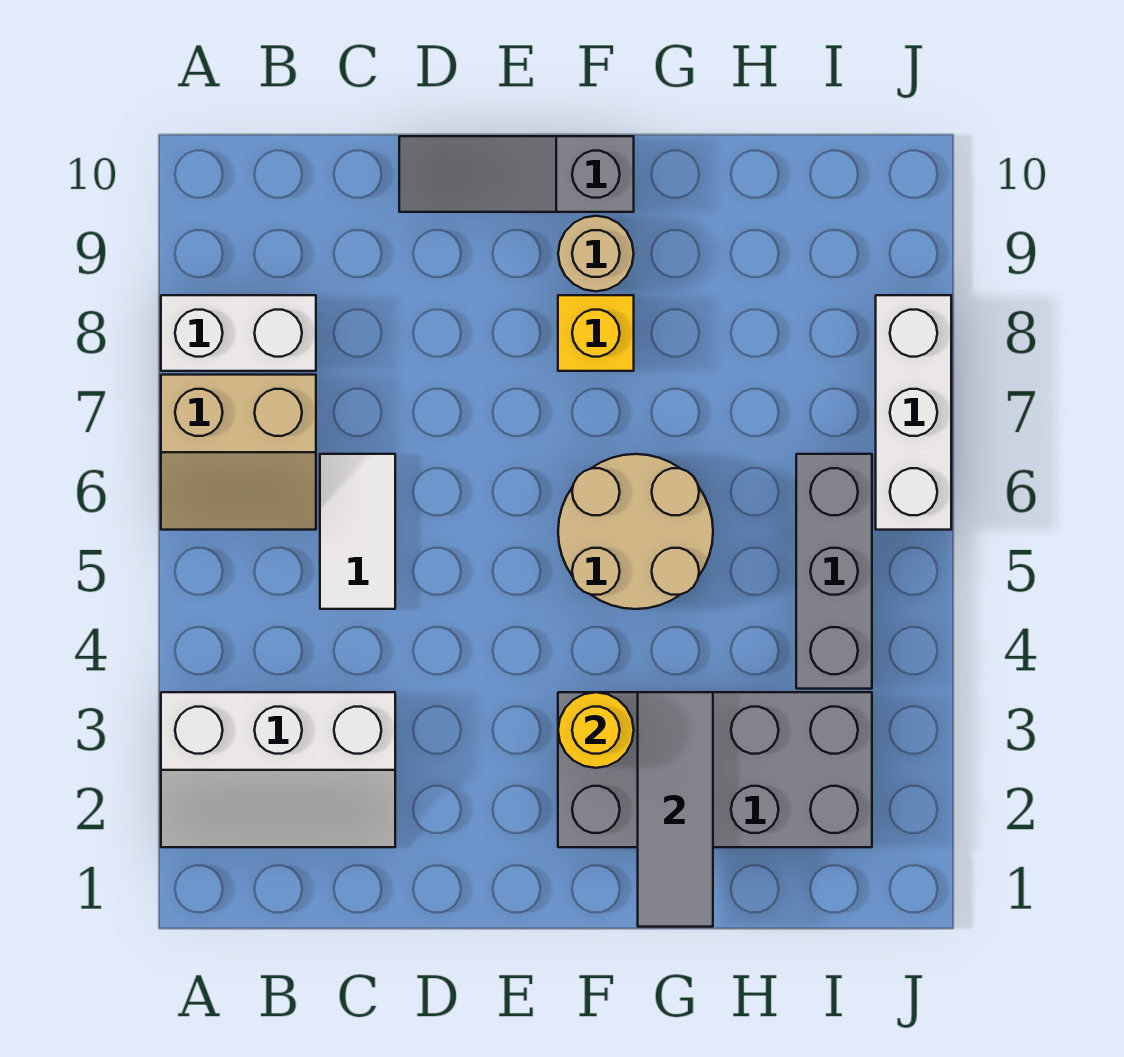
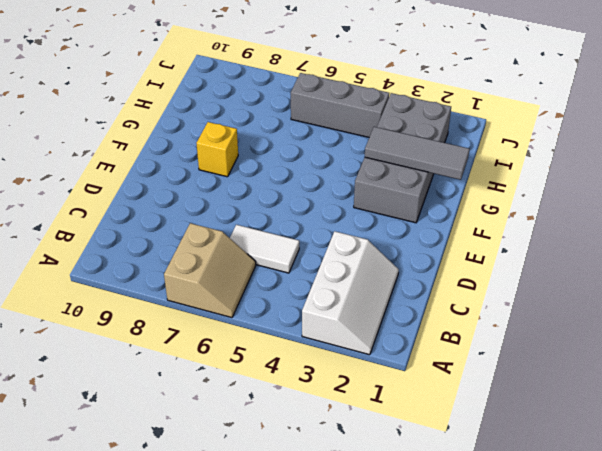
none -> white brick A8:B8 level 1
none -> grey slope D10:F10 level 1 top F
none -> tan round brick F5:G6 level 1

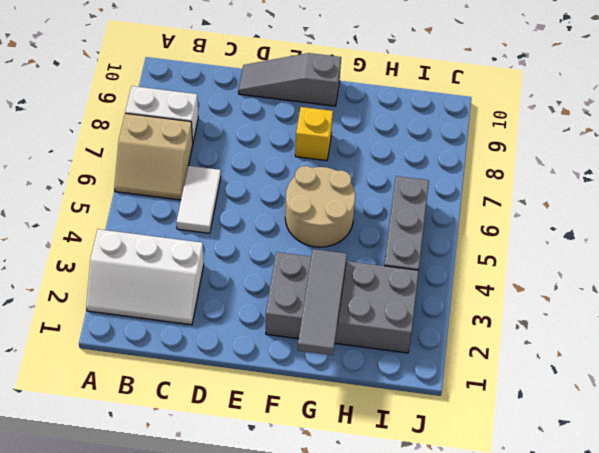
none -> tan round brick F9 level 1
none -> white brick J6:J8 level 1
none -> yellow round brick F3 level 2

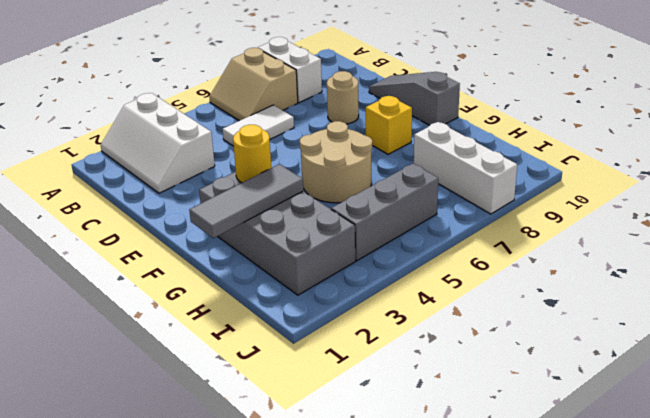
tan round brick D8 level 1 -> tan round brick F9 level 1
white brick H8:J8 level 1 -> white brick J6:J8 level 1

